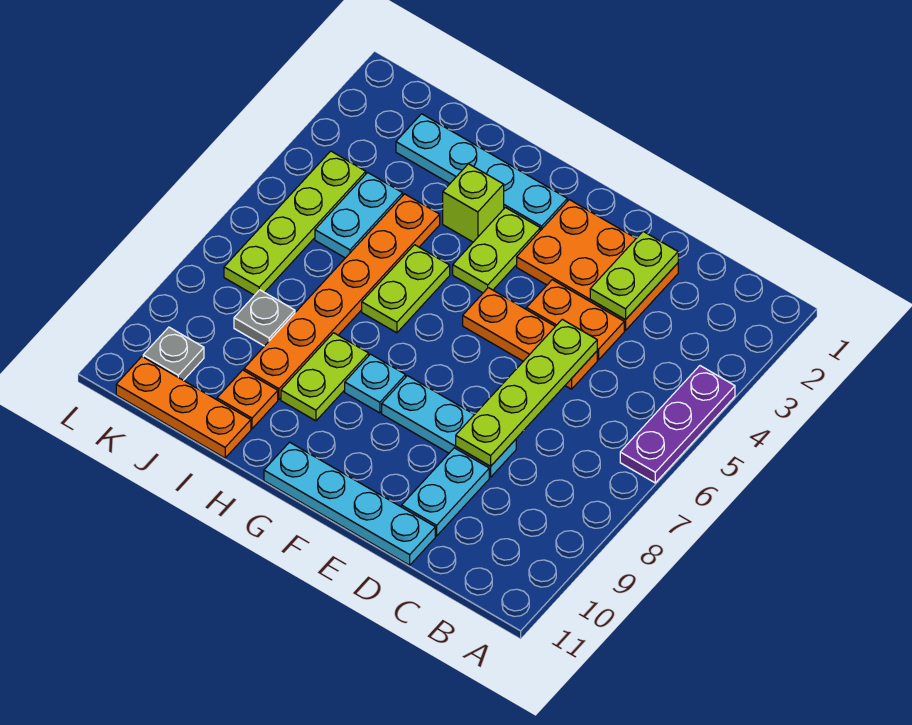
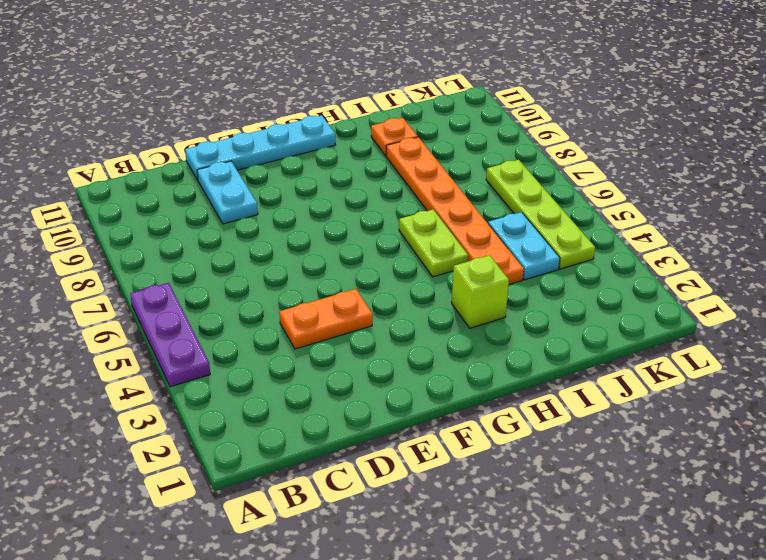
none -> orange plate D2:F3 level 1
none -> orange plate D5:F5 level 1
none -> cyan plate D8:F8 level 1

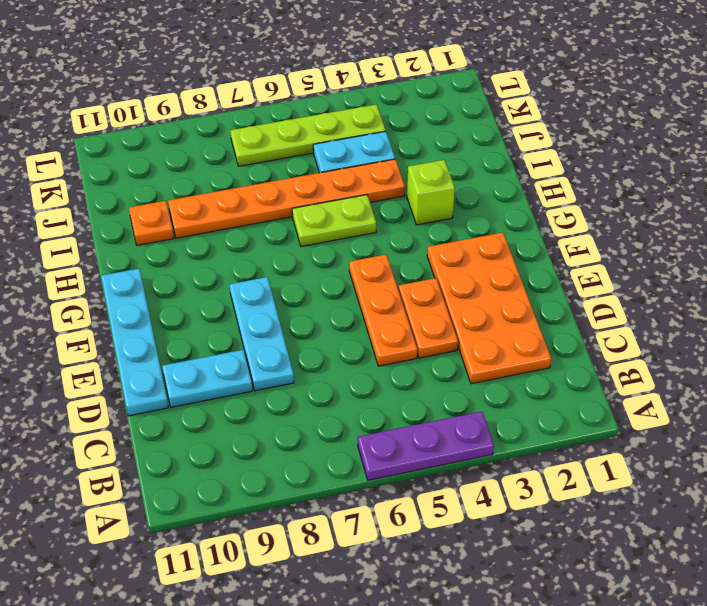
orange plate C2:F3 level 1 -> orange plate D2:F3 level 1
none -> cyan plate G2:J2 level 1
none -> lime plate G3:G4 level 1
none -> cyan plate G8 level 1

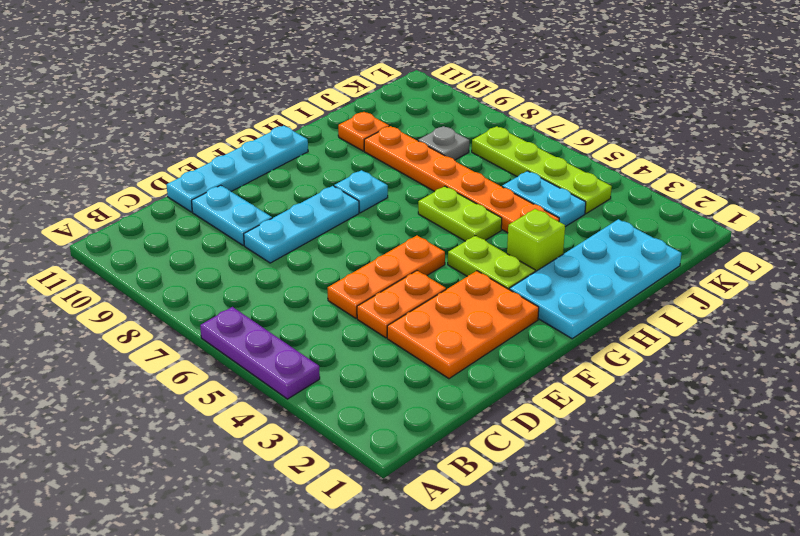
cyan plate G1:J2 level 1 -> cyan plate G2:J2 level 1
none -> lime plate H8:H9 level 1
none -> orange plate I11:K11 level 1
none -> grey plate K10 level 1

